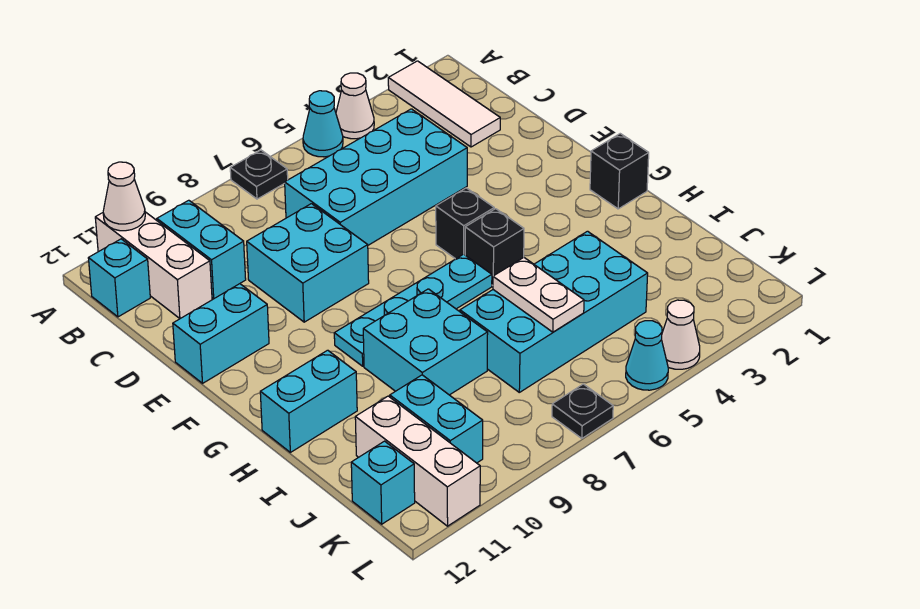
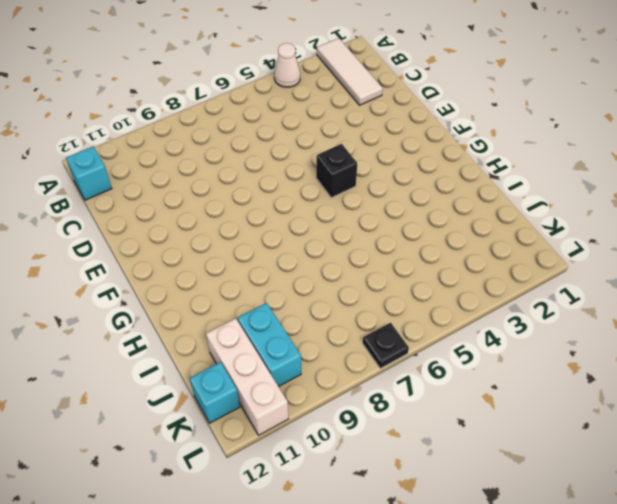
none -> cyan cone A5 level 1
none -> black plate A7 level 1
none -> white brick A11:C11 level 1

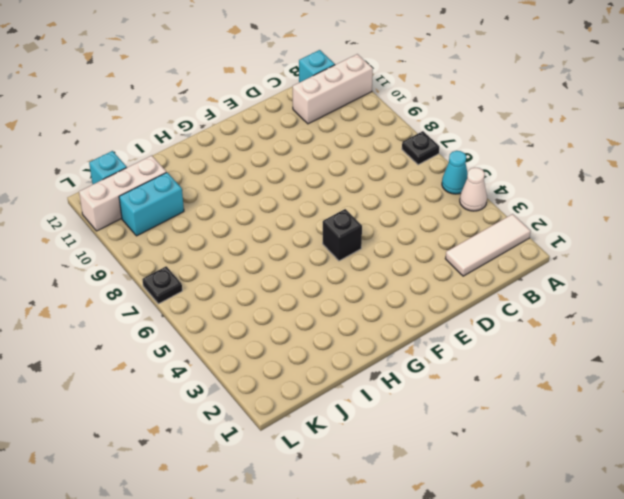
none -> cyan brick B10:C10 level 1
none -> cyan brick C4:D7 level 1
none -> cyan brick D8:E9 level 1

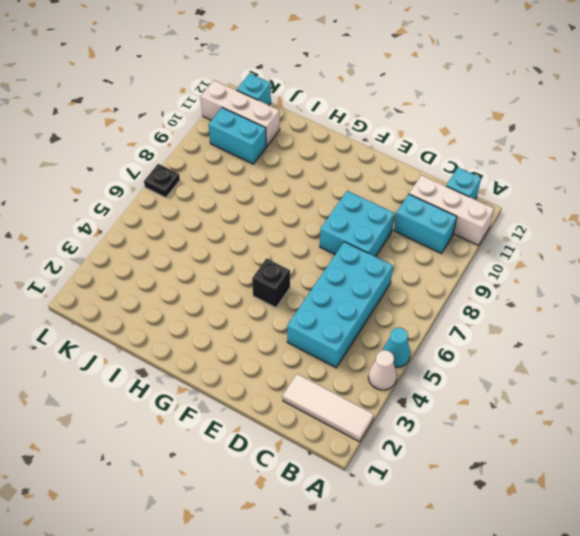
none -> black plate A7 level 1
none -> cyan brick E11:E12 level 1
none -> black brick G1 level 1

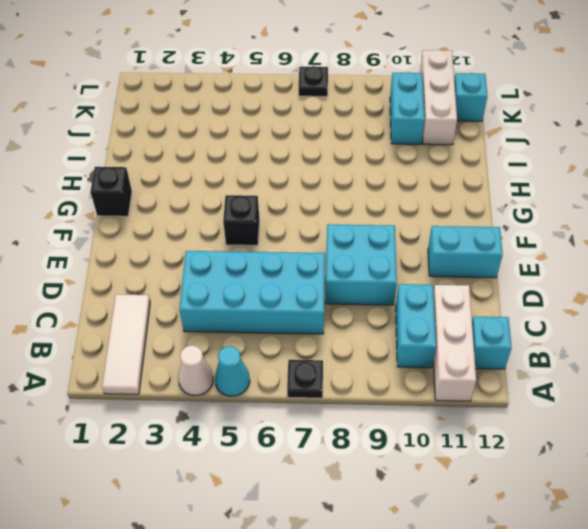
none -> black brick G5 level 1
none -> cyan plate G6:G9 level 1
none -> cyan brick H8:I9 level 1

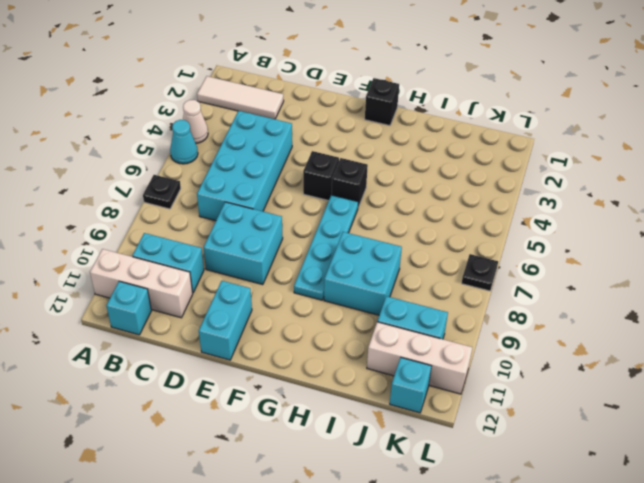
none -> cyan brick H11:H12 level 1
none -> cyan brick I4:J7 level 1
none -> white cone L4 level 1

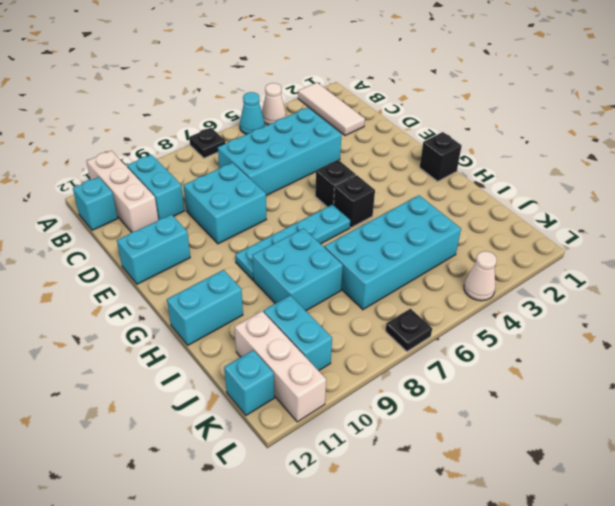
none -> cyan cone L5 level 1
none -> white cone A11 level 2
none -> white plate I6:J6 level 2

